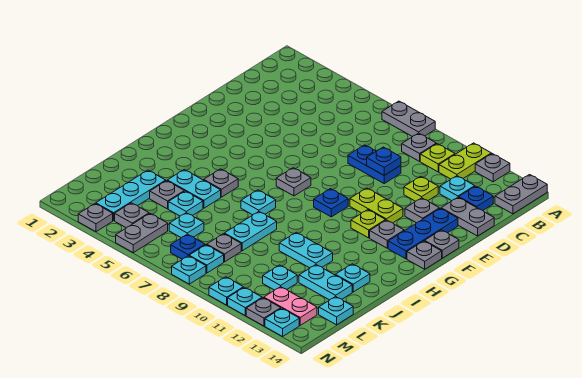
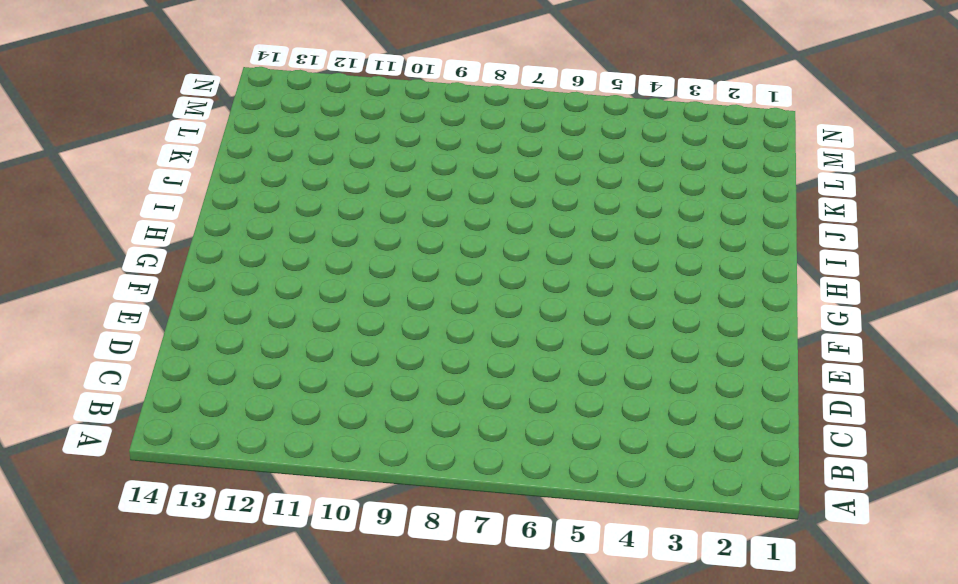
none -> grey plate A7:A8 level 1
none -> lime plate A11:B11 level 1
none -> grey plate A12 level 1
none -> grey plate A14:B14 level 1

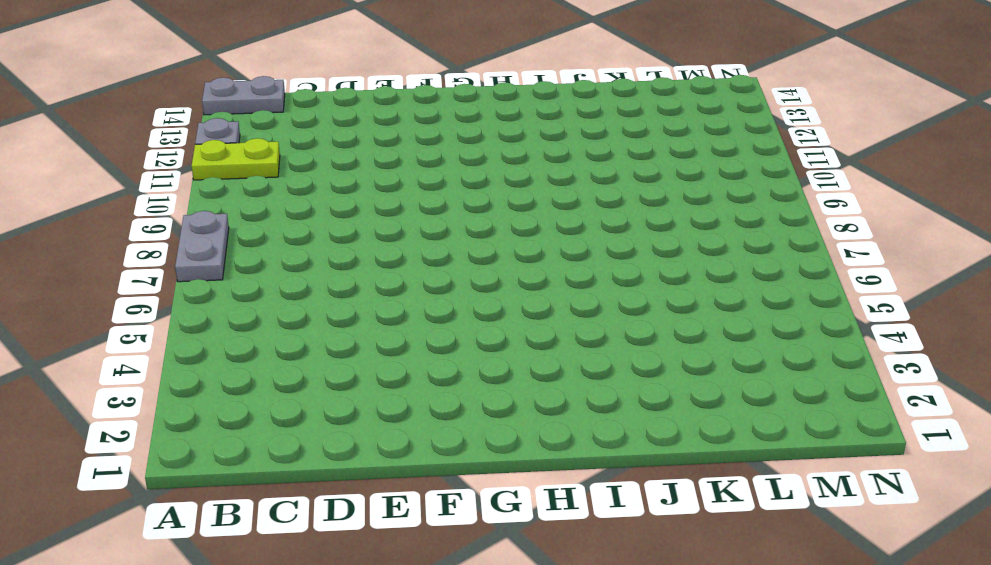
none -> grey plate B9 level 1
none -> lime plate B10 level 1
none -> cyan plate C12 level 1
none -> blue plate C13 level 1

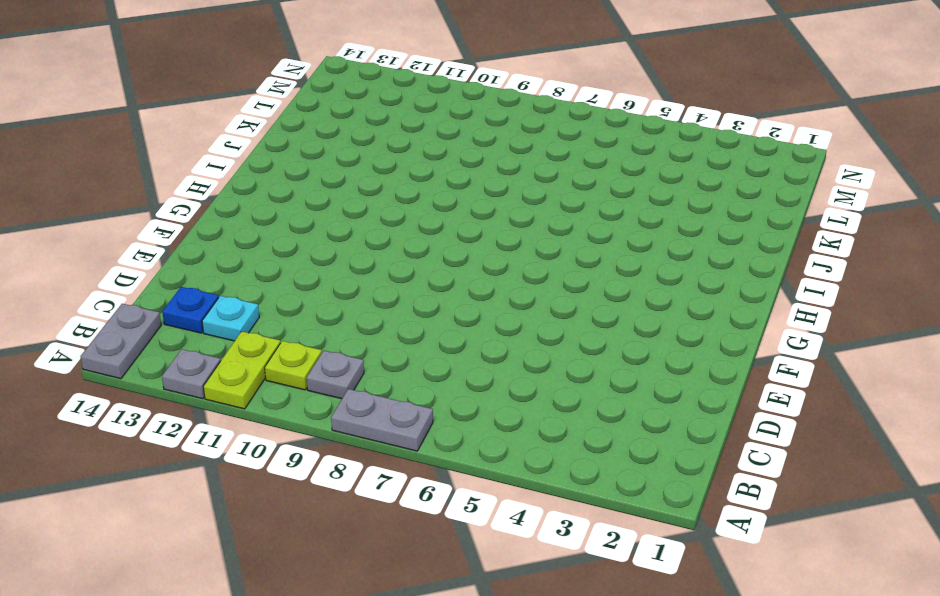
none -> blue plate D8:D9 level 1
none -> lime plate D11 level 1
none -> grey plate D13:D14 level 1
none -> grey plate E12 level 1

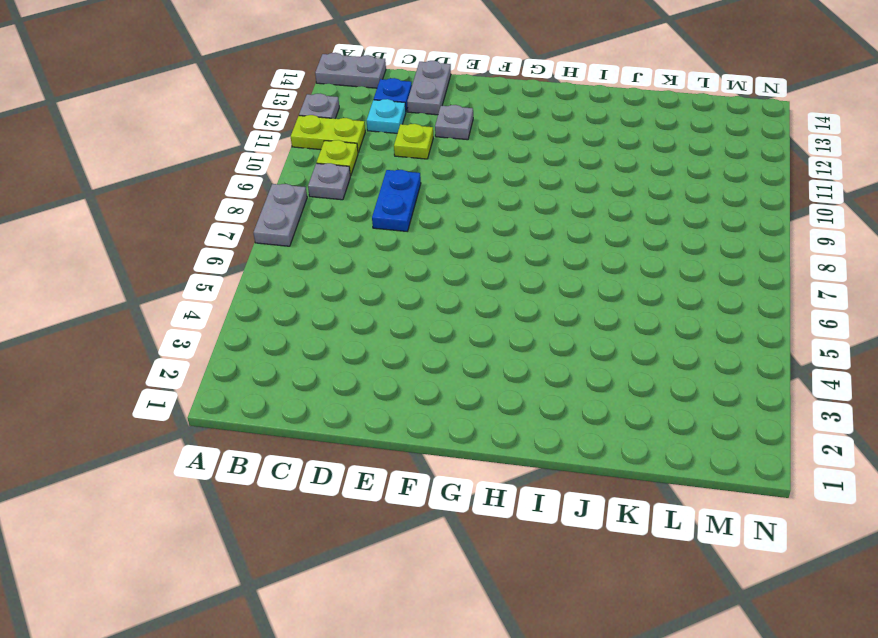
none -> blue plate E13:G13 level 1
none -> lime plate F10:F11 level 1
none -> grey plate F14 level 1
none -> grey plate G7 level 1

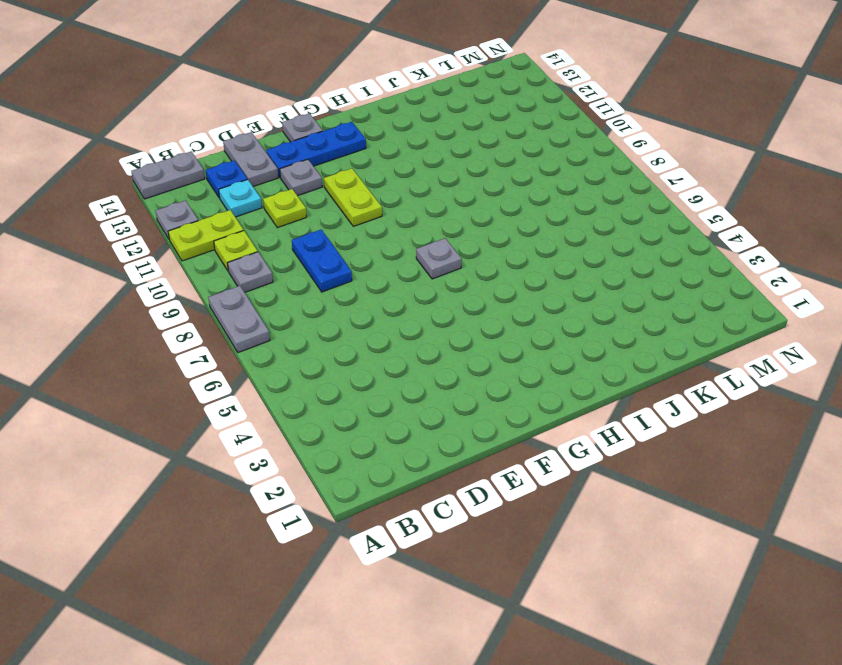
none -> blue plate G9 level 1
none -> lime plate G11 level 1
none -> grey plate G12 level 1
none -> grey plate G14 level 1

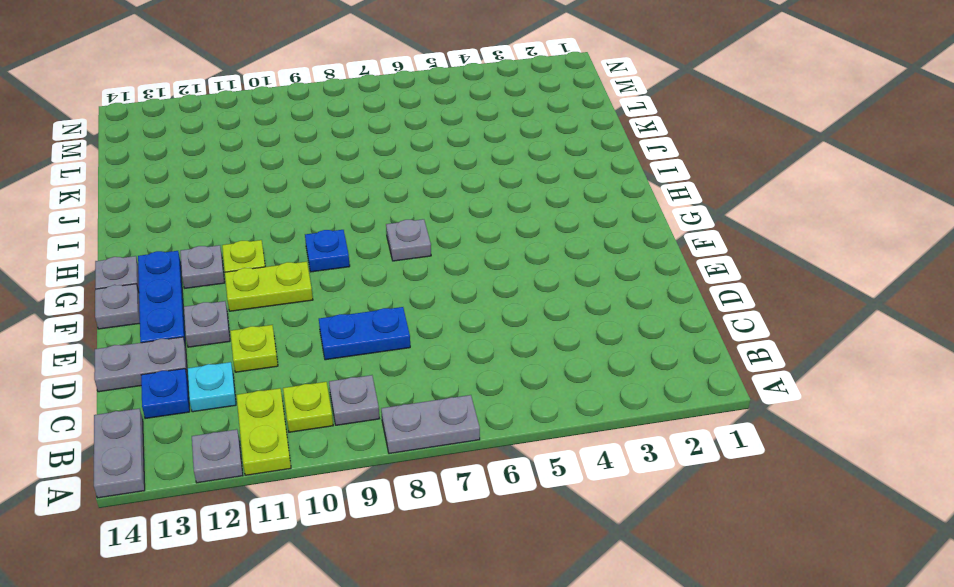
none -> grey plate I5 level 1
none -> cyan plate I7 level 1
none -> cyan plate J4:J5 level 1
none -> cyan plate J8:K8 level 1

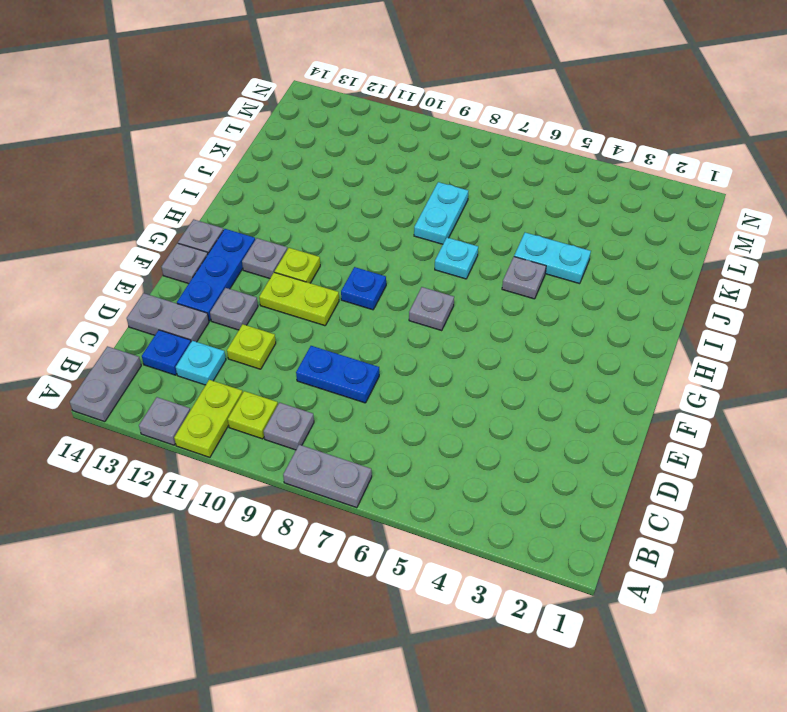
none -> cyan plate J10:J11 level 1
none -> cyan plate J13 level 1
none -> cyan plate K3:M3 level 1
none -> grey plate K4 level 1

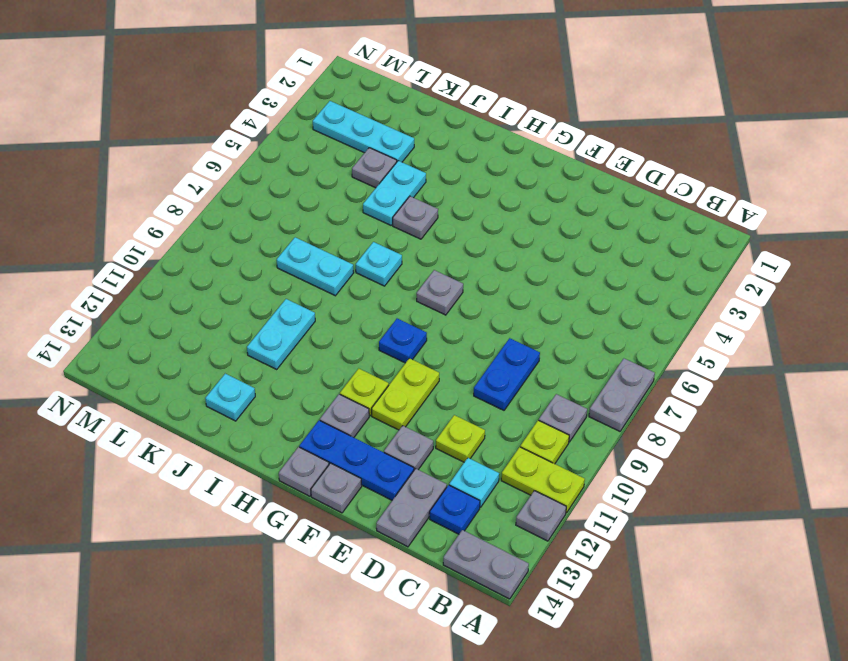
none -> cyan plate K5 level 1
none -> cyan plate K12:K13 level 1
none -> cyan plate L6 level 1
none -> grey plate L8 level 1

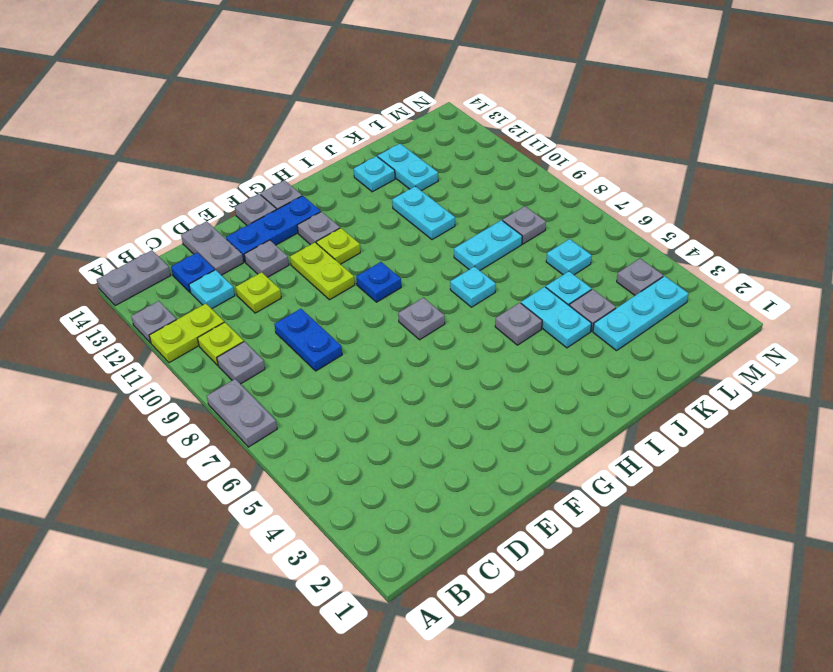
none -> cyan plate L11 level 1
none -> cyan plate L14 level 1
none -> grey plate M5:N5 level 1
none -> blue plate M7 level 1

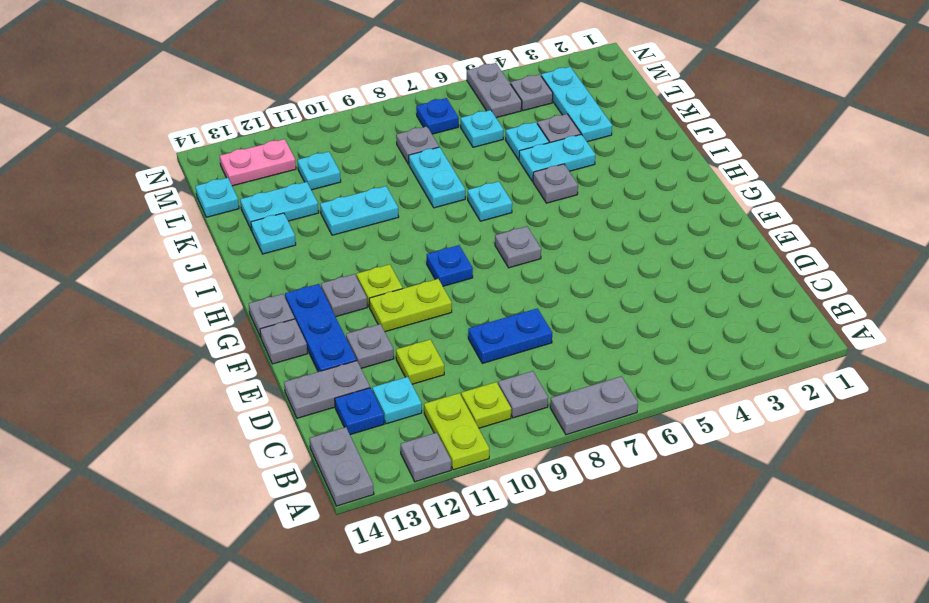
none -> cyan plate M8 level 1
none -> grey plate N3 level 1
none -> cyan plate N8 level 1
none -> cyan plate N10 level 1

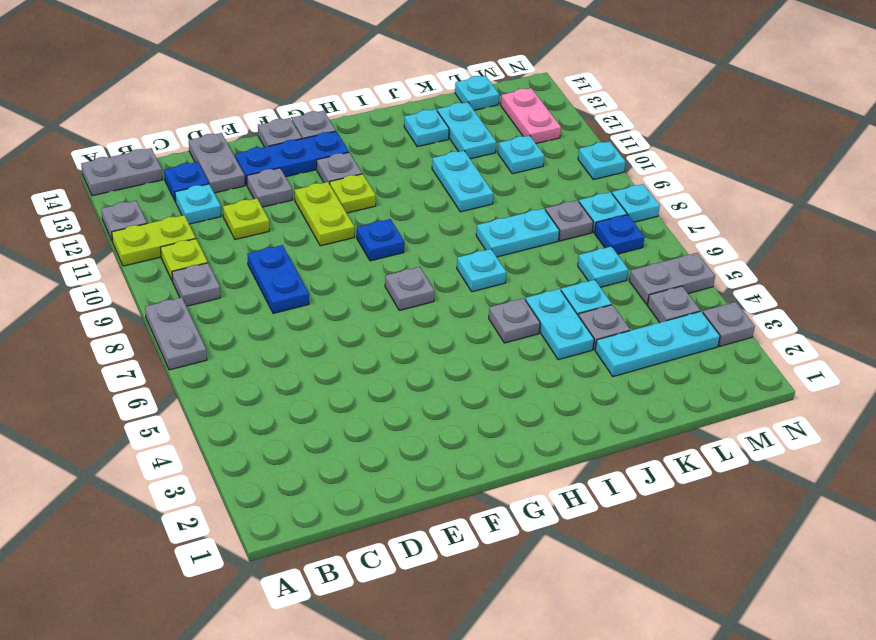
none -> cyan plate N11 level 1
none -> grey plate N12 level 1
none -> cyan plate N13 level 1
none -> blue plate D9 level 2

